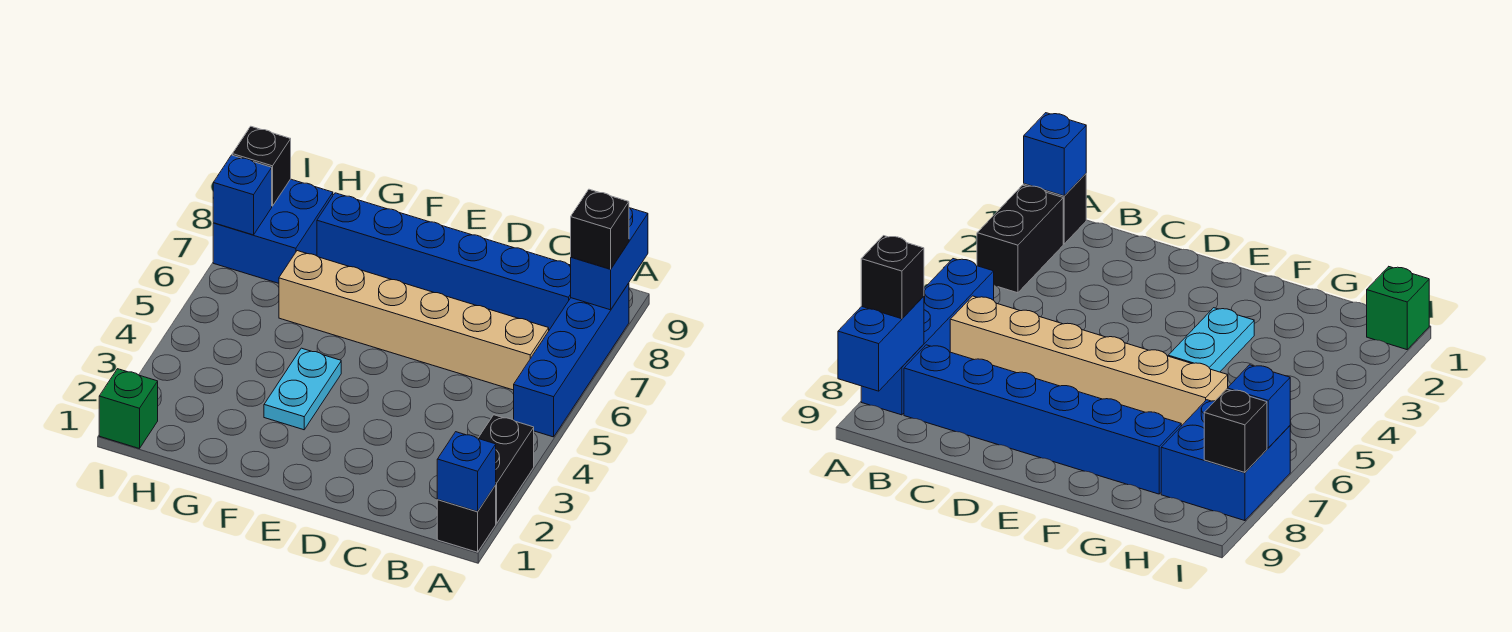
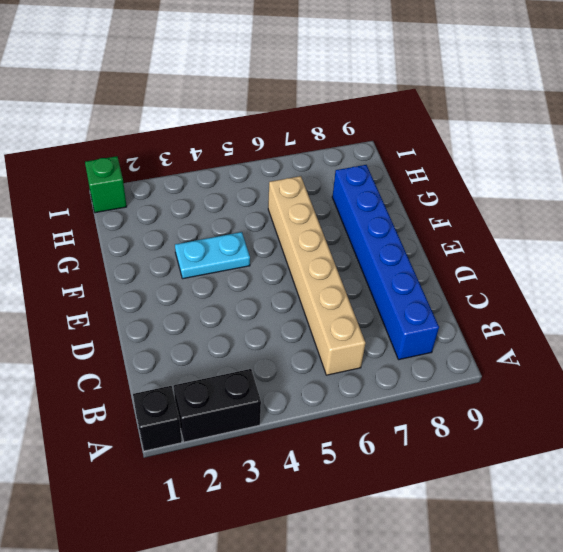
none -> blue brick A5:A8 level 1
none -> blue brick H7:I8 level 1
none -> blue brick A1 level 2

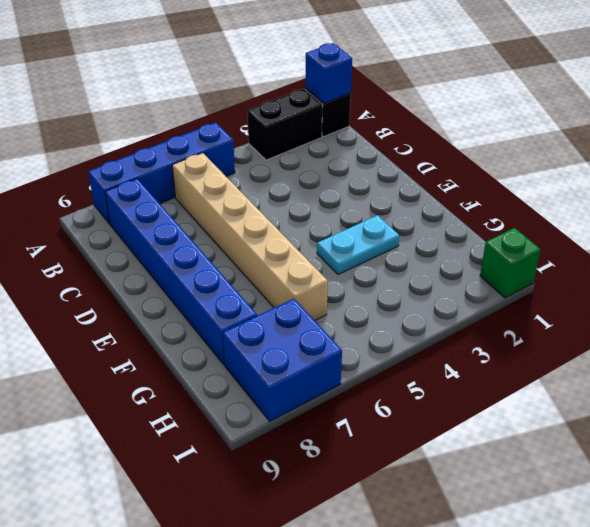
none -> blue brick A8:A9 level 2
none -> blue brick I7 level 2
none -> black brick I8 level 2

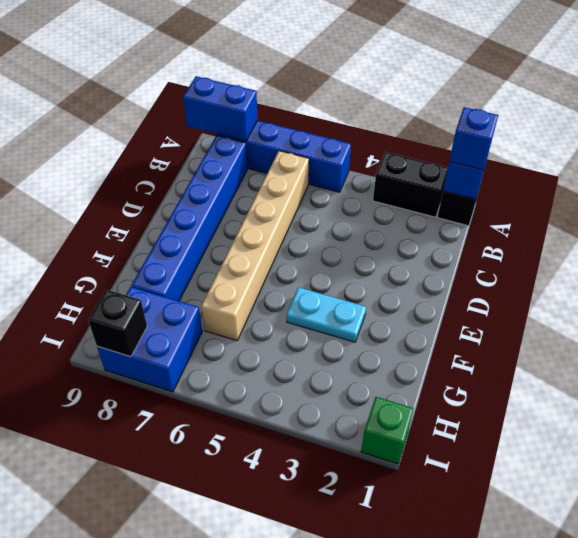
blue brick A1 level 3 -> blue brick I7 level 2
none -> black brick A8 level 3

